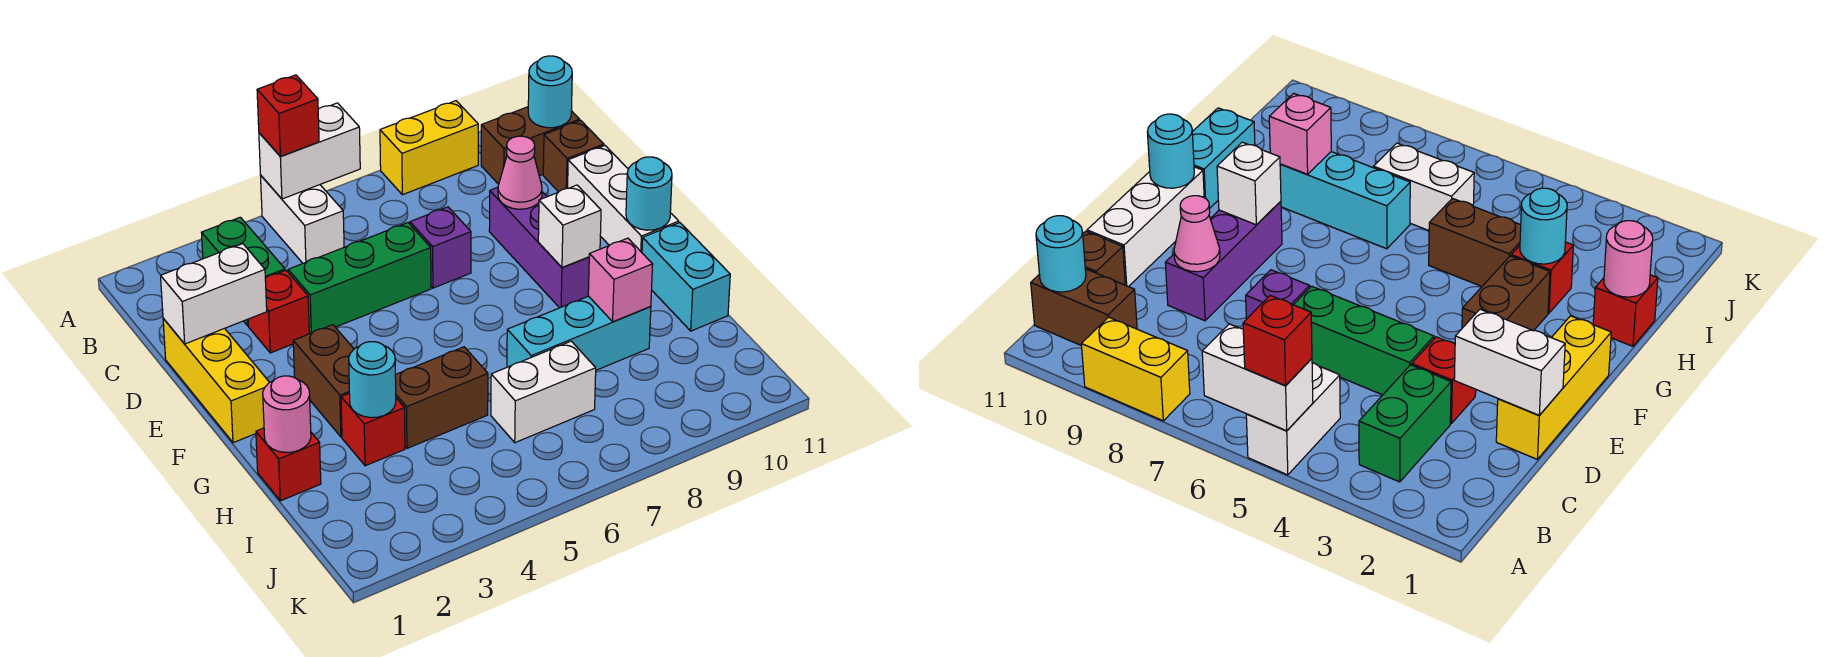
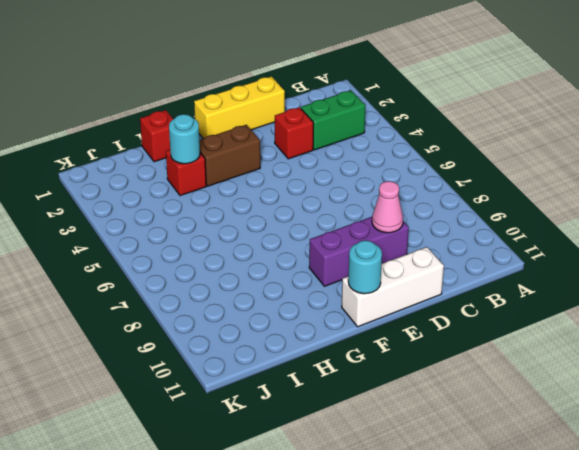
none -> white brick A5:B5 level 1
none -> yellow brick A8:A9 level 1
none -> brown brick B10:B11 level 1

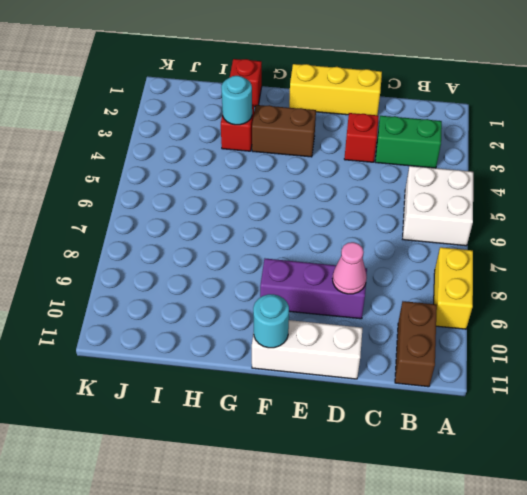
white brick A5:B6 level 1 -> white brick A5:B5 level 1
none -> brown brick C11 level 1
none -> green brick D4:D6 level 1
none -> purple brick D7 level 1

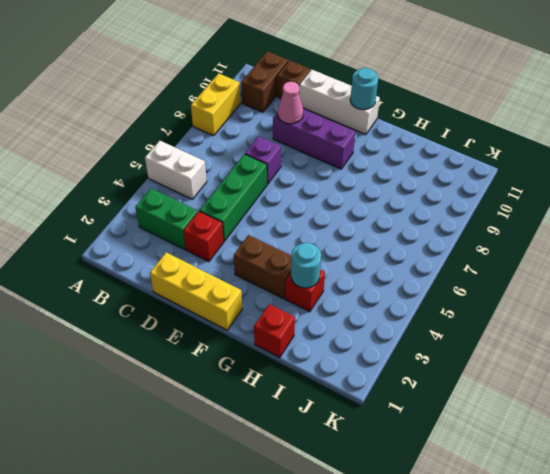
none -> cyan brick G11:H11 level 1
none -> brown brick H4:H5 level 1
none -> cyan brick H7:H9 level 1

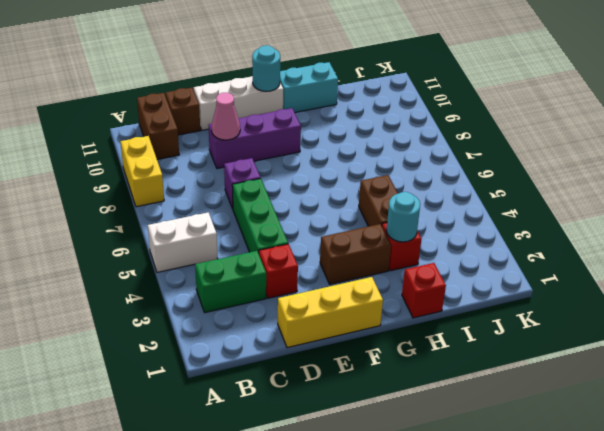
none -> cyan brick H7:H9 level 1
none -> white brick I6:I7 level 1
none -> white brick A5:A6 level 2

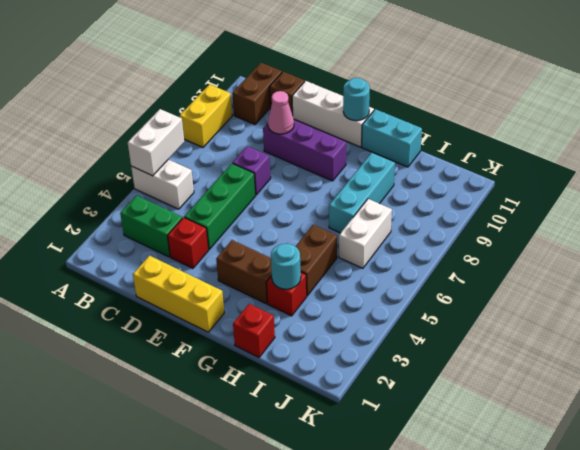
none -> cyan round brick B11 level 2
none -> white brick D1:D2 level 2
none -> white brick F9 level 2

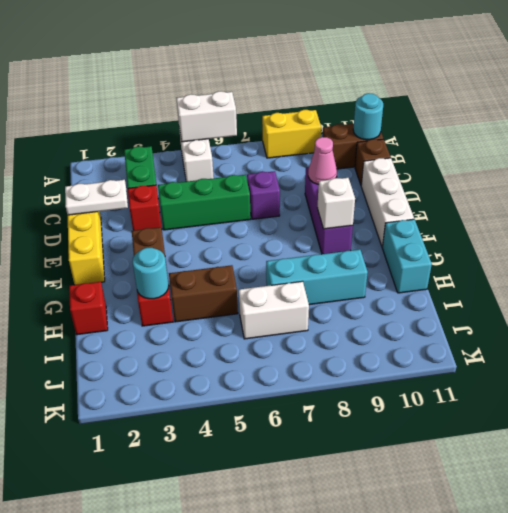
white plate D1:D2 level 2 -> white brick D1:D2 level 2
none -> cyan round brick F11 level 2
none -> pink round brick H1 level 2
none -> pink brick H9 level 2

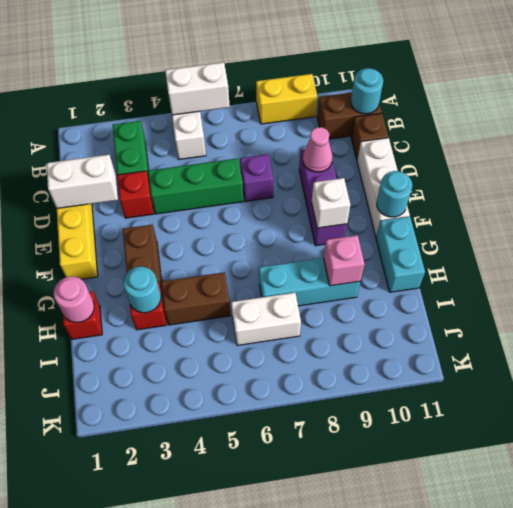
none -> red brick A5 level 3

